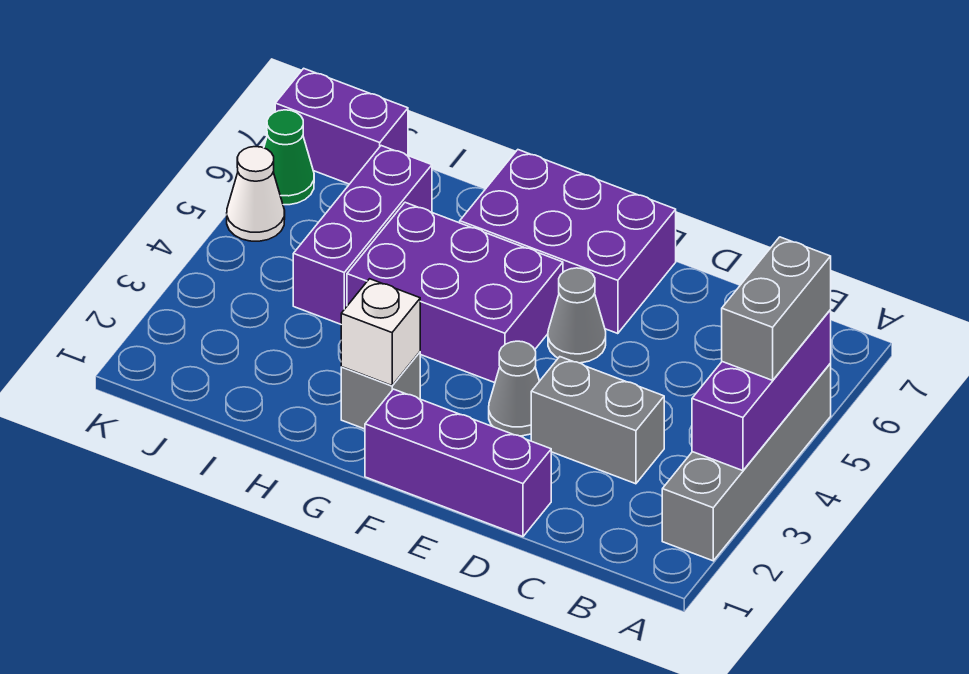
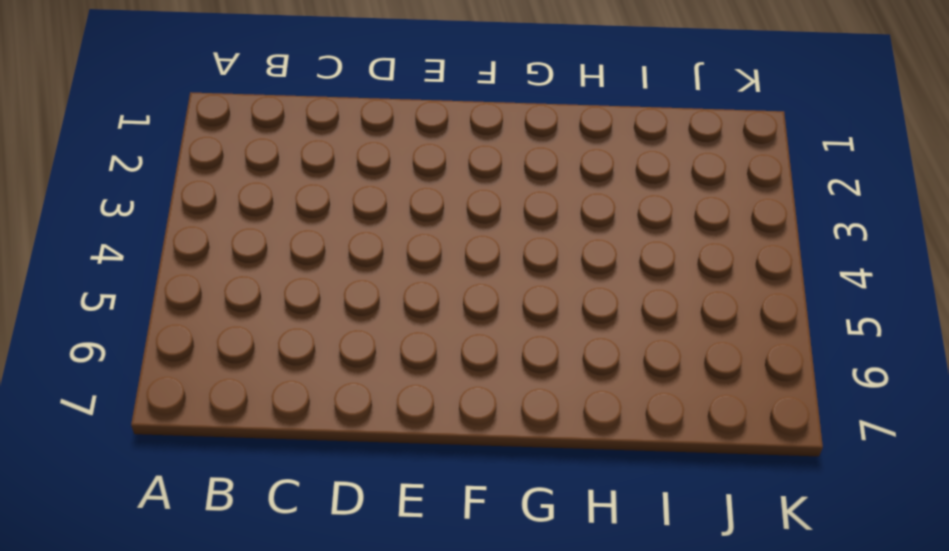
none -> grey brick A2:A5 level 1
none -> grey brick C3:D3 level 1
none -> purple brick D1:F1 level 1

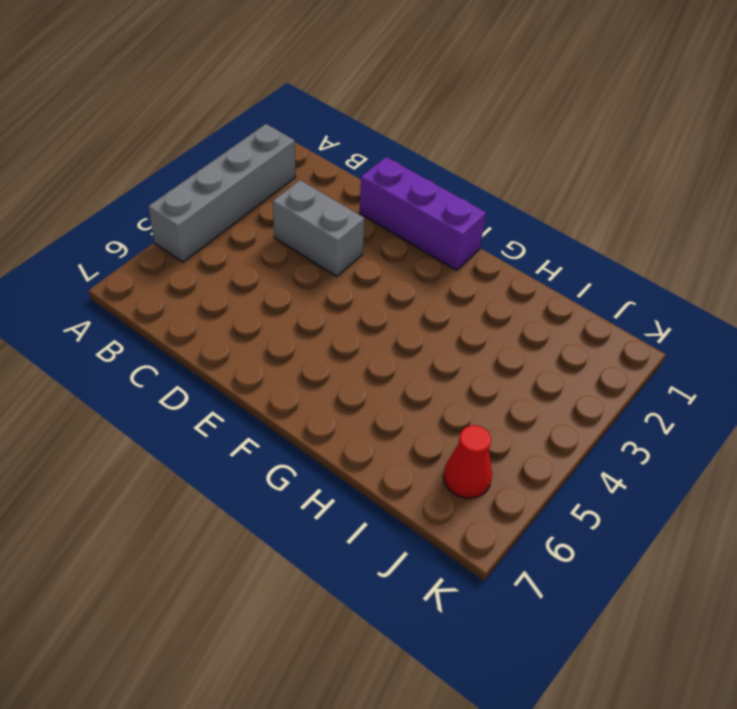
red cone J6 level 1 -> none
none -> grey cone E3 level 1
none -> grey cone E5 level 1
none -> purple brick E6:G7 level 1

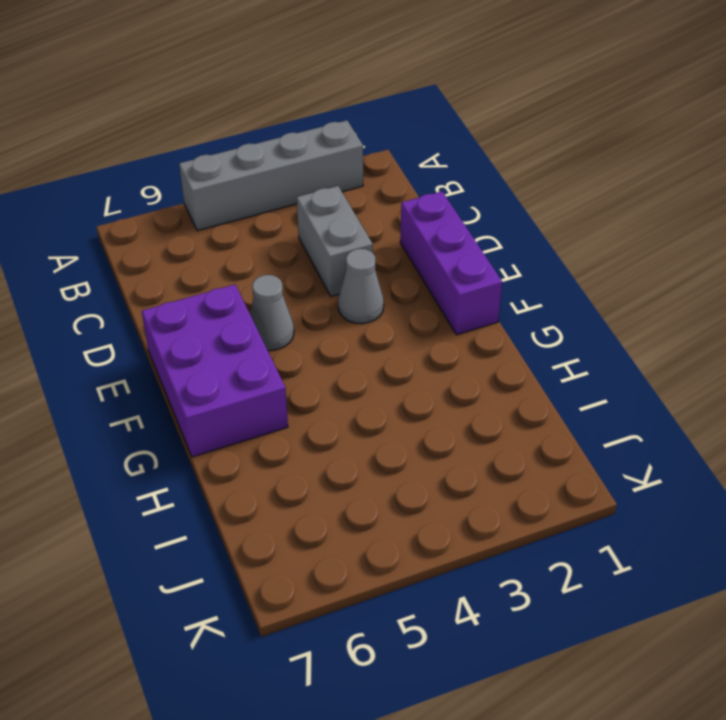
none -> purple brick F4:H5 level 1
none -> grey brick G2 level 1
none -> purple brick I4:I6 level 1

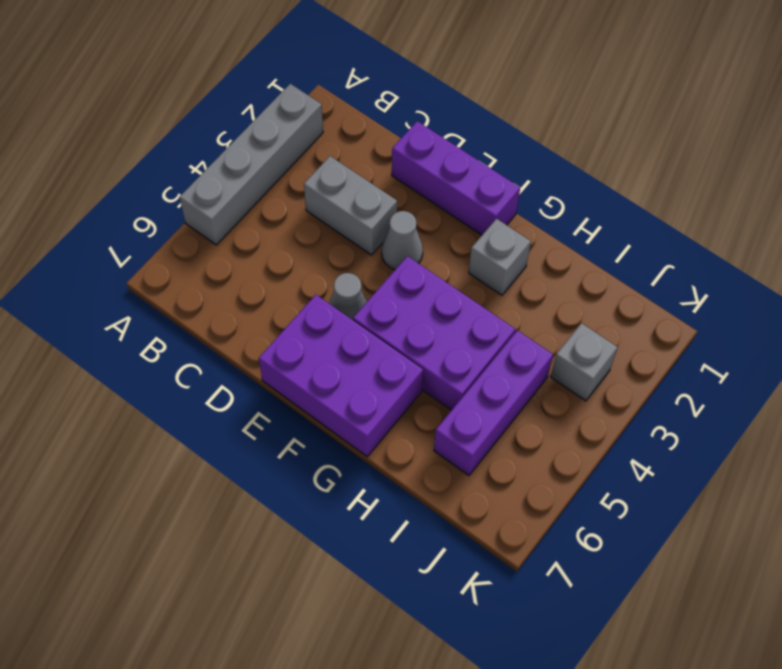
grey brick J3 level 1 -> none
none -> purple brick J7:K7 level 1
none -> white cone K5 level 1
none -> green cone K6 level 1

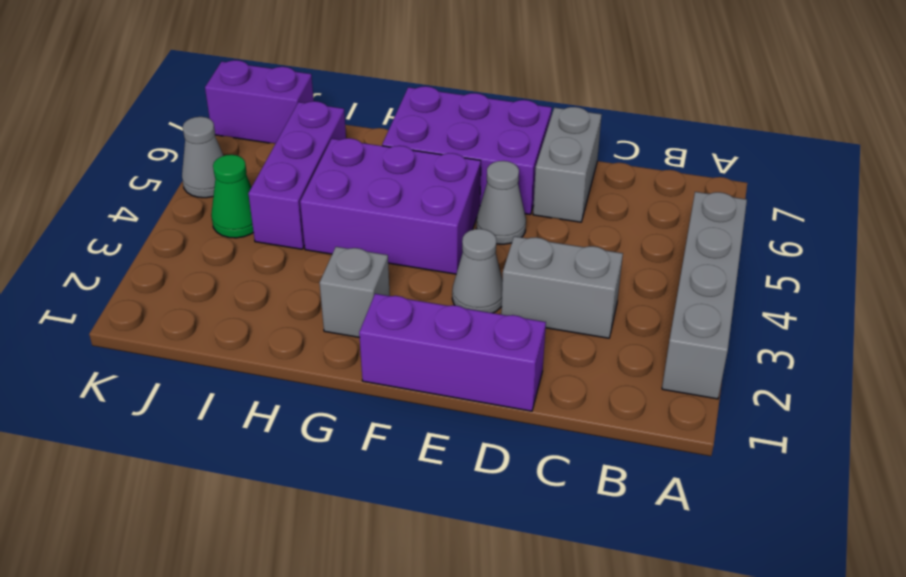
grey brick D6:D7 level 1 -> grey brick A4:A5 level 3
green cone J4 level 1 -> green cone K6 level 1
grey cone K5 level 1 -> white cone K5 level 1
none -> purple brick A3:A5 level 2
none -> white brick G2 level 2

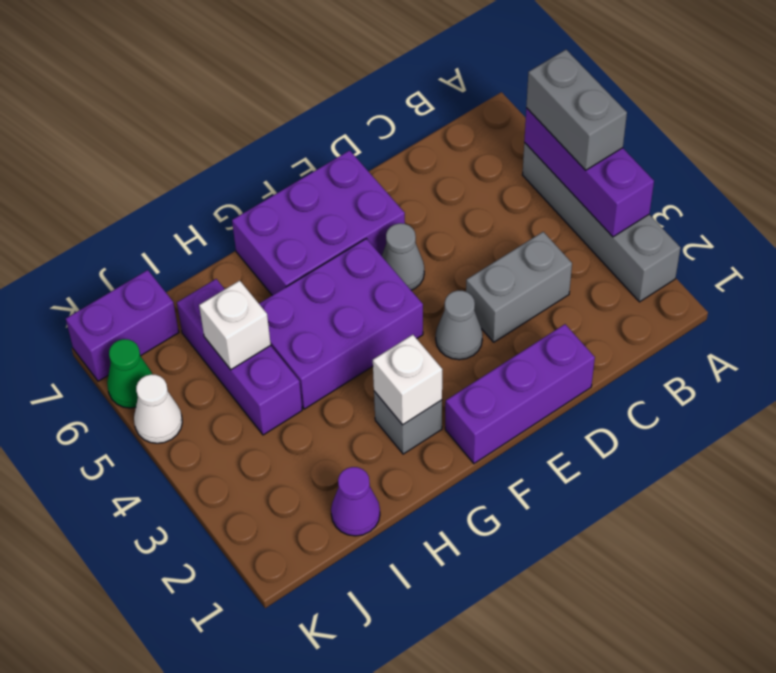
purple cone I1 level 1 -> none
white brick I5 level 2 -> none

